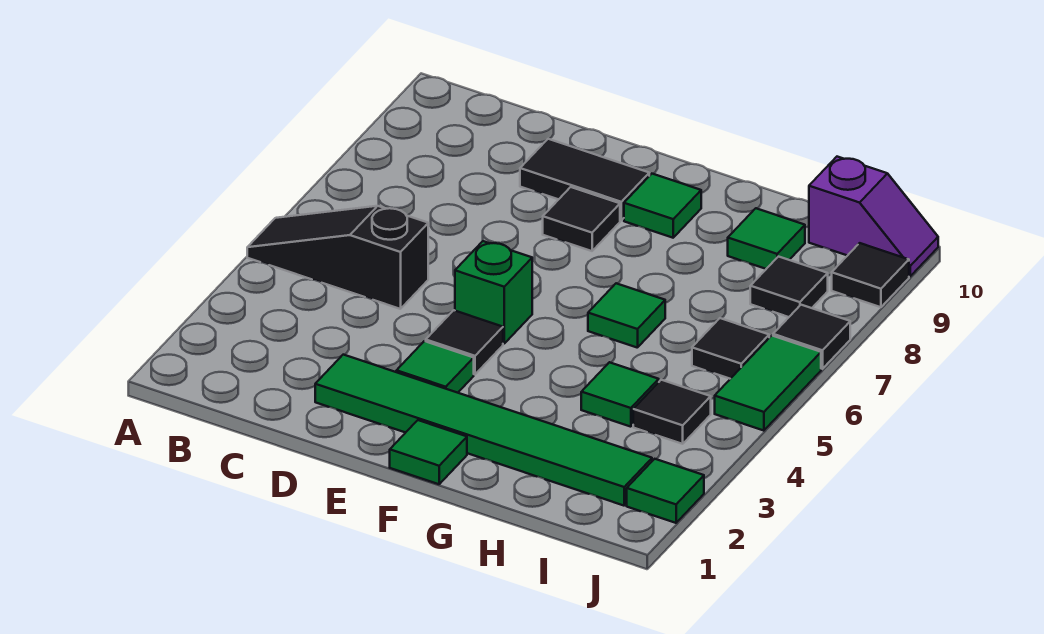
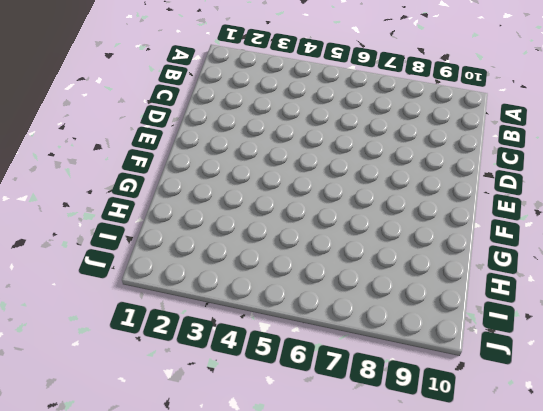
none -> black slope A5:C5 level 1 top C
none -> green tile D2:I2 level 1
none -> black tile D9:E9 level 1

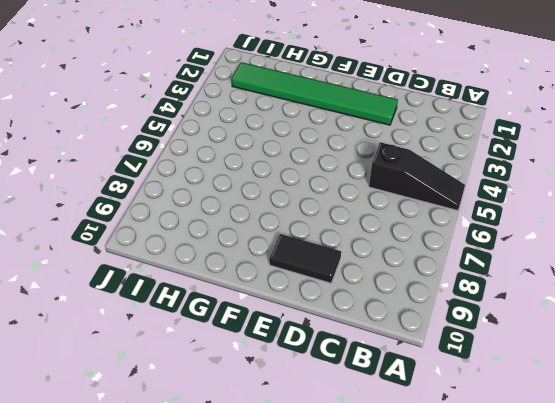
none -> green tile E3 level 1
none -> black tile E4 level 1
none -> green brick E5 level 1

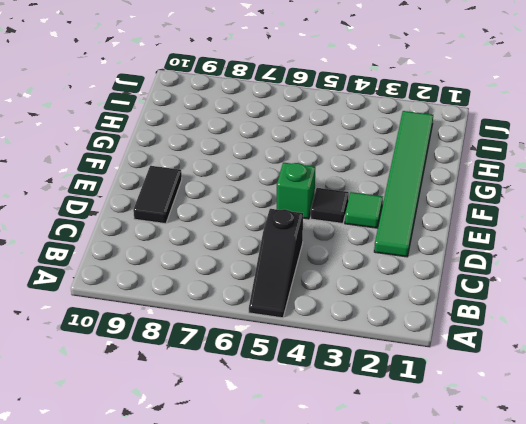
none -> black tile E8 level 1
none -> green tile F1 level 1
none -> green tile F9 level 1

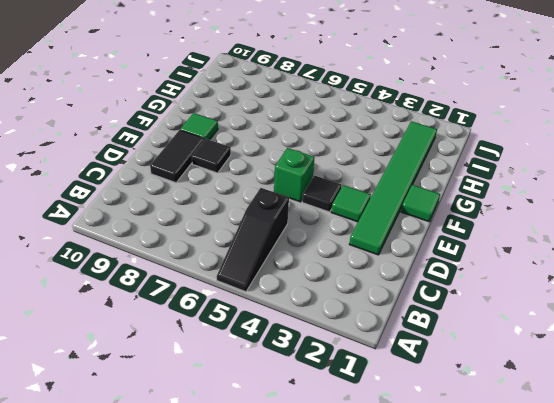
none -> green tile G6 level 1
none -> green tile H4 level 1
none -> green tile H9 level 1

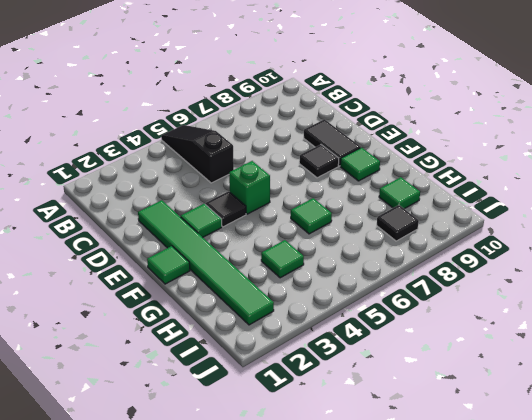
none -> black tile I4 level 1
none -> black tile I6 level 1
none -> purple slope I10:J10 level 1 top I

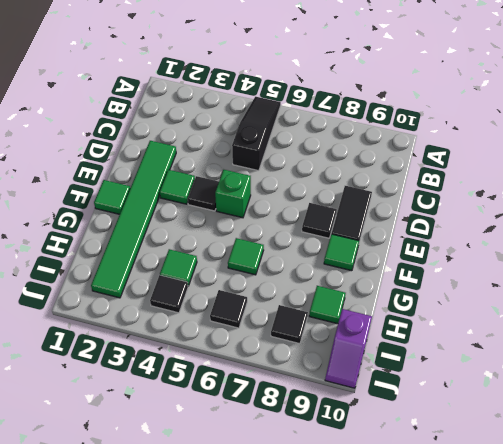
none -> green tile J2 level 1
none -> green tile J5:J6 level 1
none -> black tile J7 level 1

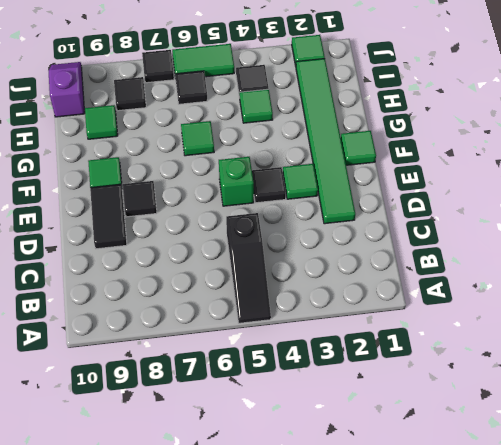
none -> black tile J9 level 1

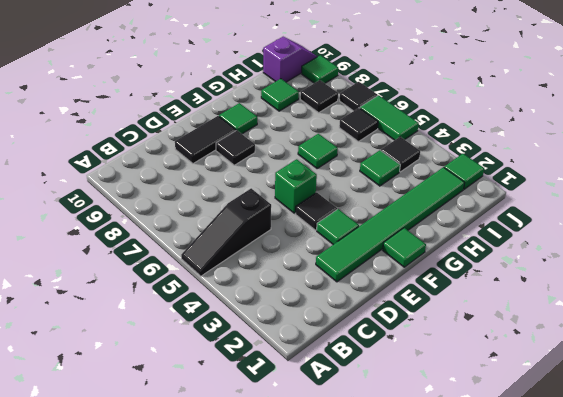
green tile J9 level 1 -> black tile J9 level 1

